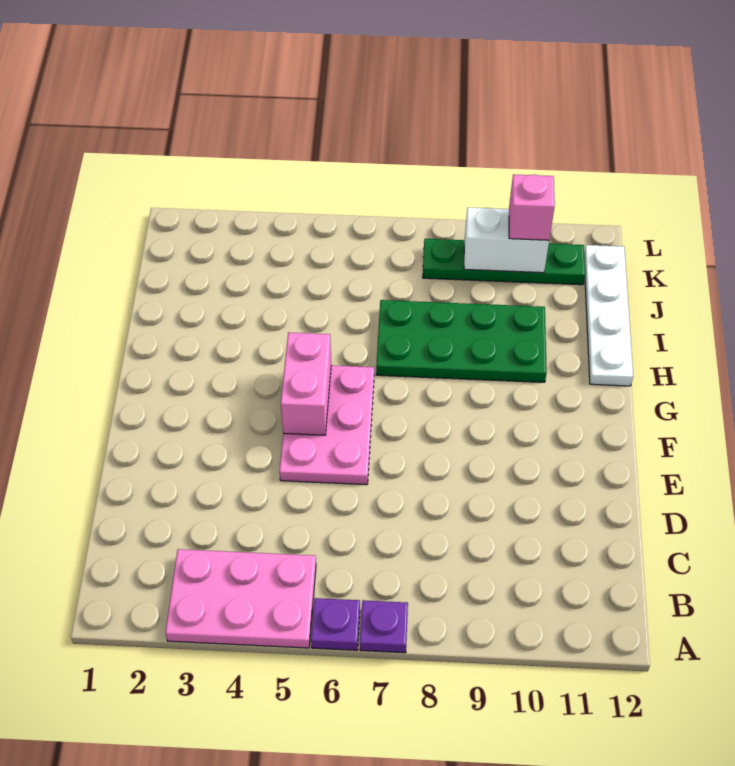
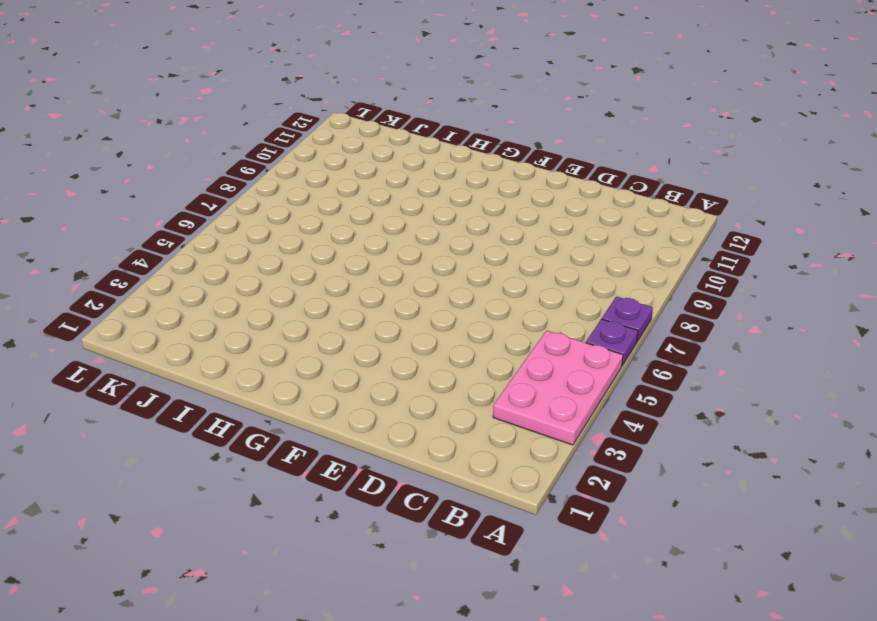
none -> pink plate E5:G6 level 1
none -> green plate H7:I10 level 1

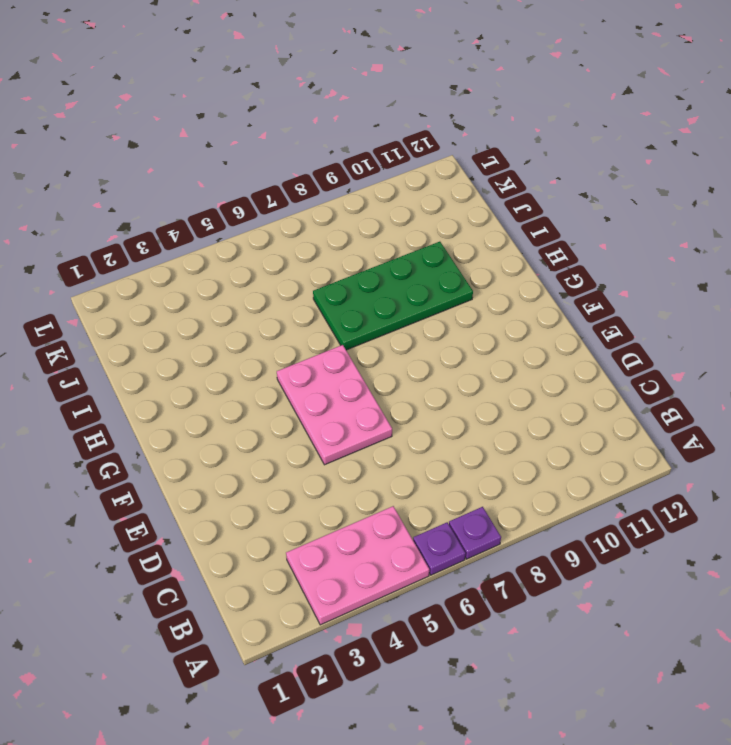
none -> white plate H12:K12 level 1
none -> green plate K8:K11 level 1

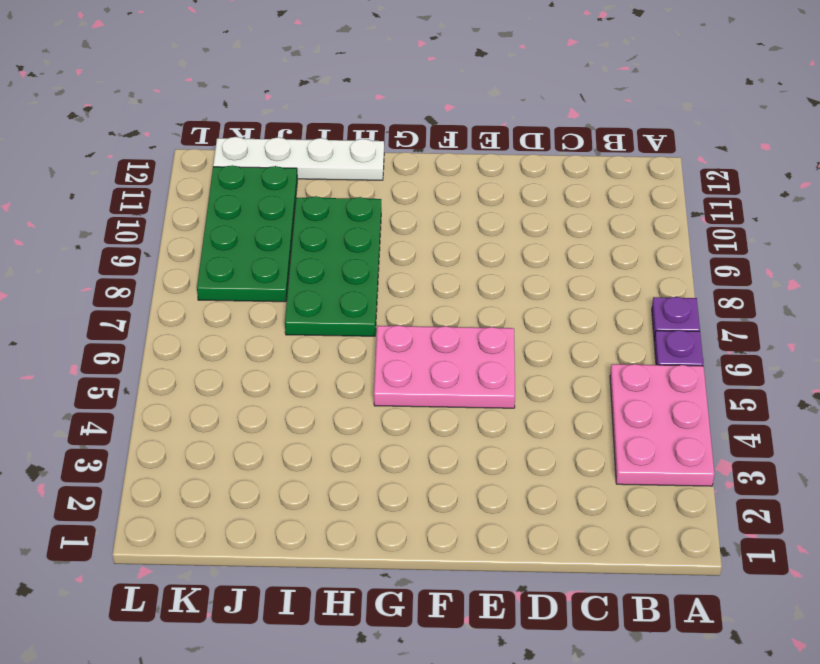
green plate J8:K11 level 1 -> green plate K8:K11 level 1
none -> pink brick F5:G5 level 2
none -> white brick K9:K10 level 2

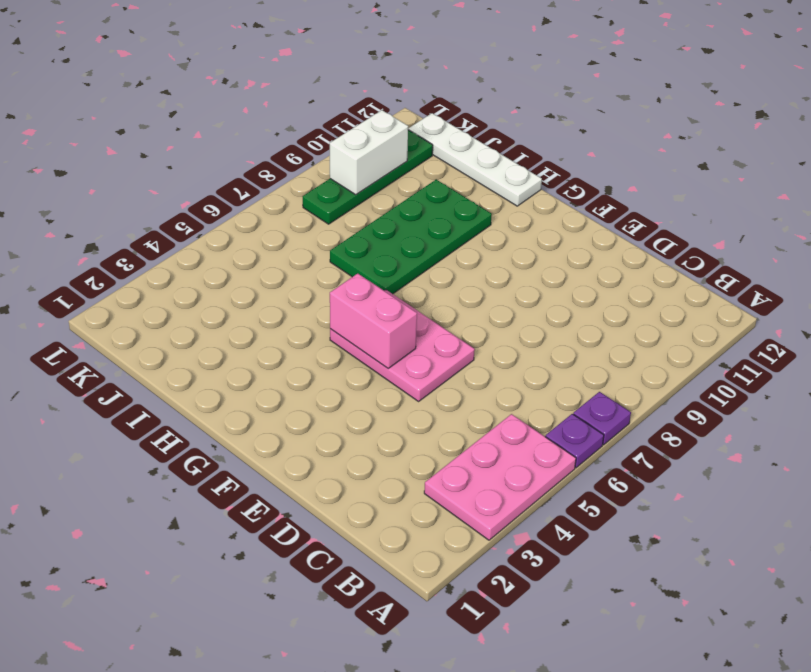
none -> pink brick K10 level 3

